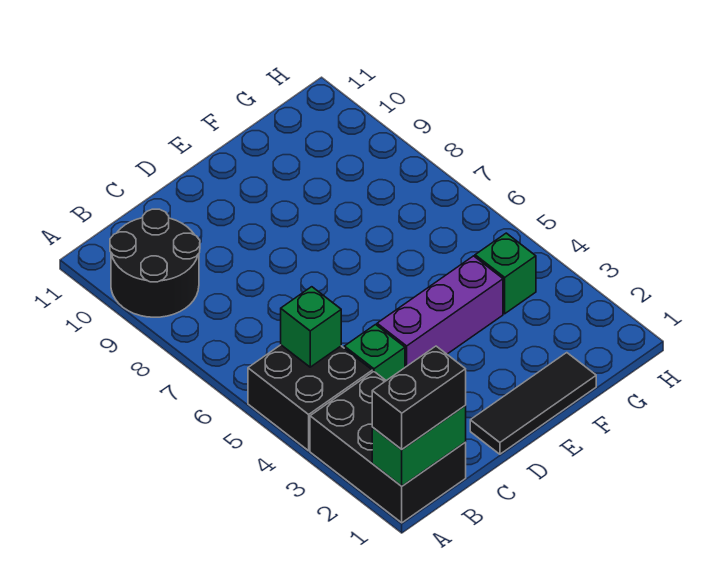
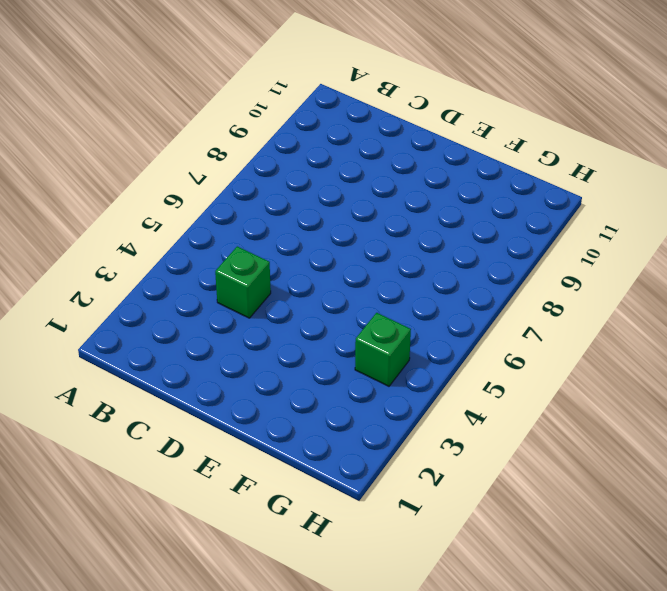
none -> black brick A1:B3 level 1
none -> black brick A4:B5 level 1

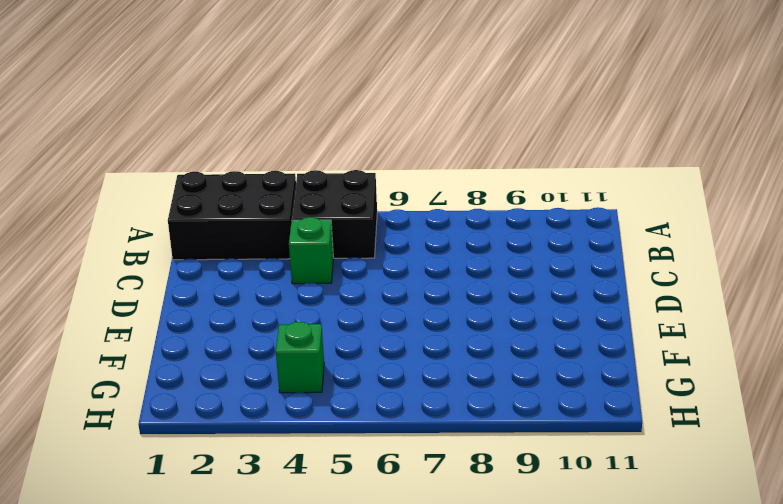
none -> black round brick A9:B10 level 1
none -> black tile D1:F1 level 1

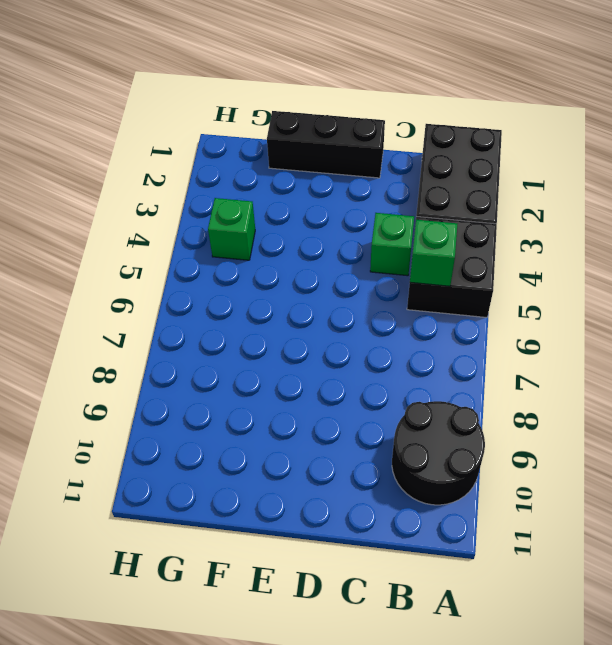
black brick D1:F1 level 1 -> black tile D1:F1 level 1
none -> purple brick D4:F4 level 1
none -> green brick A1:B1 level 2

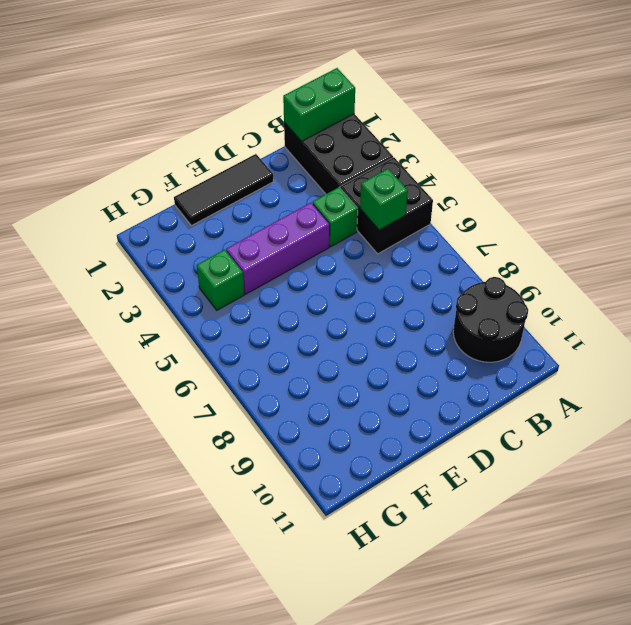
none -> black brick A1:B1 level 3

